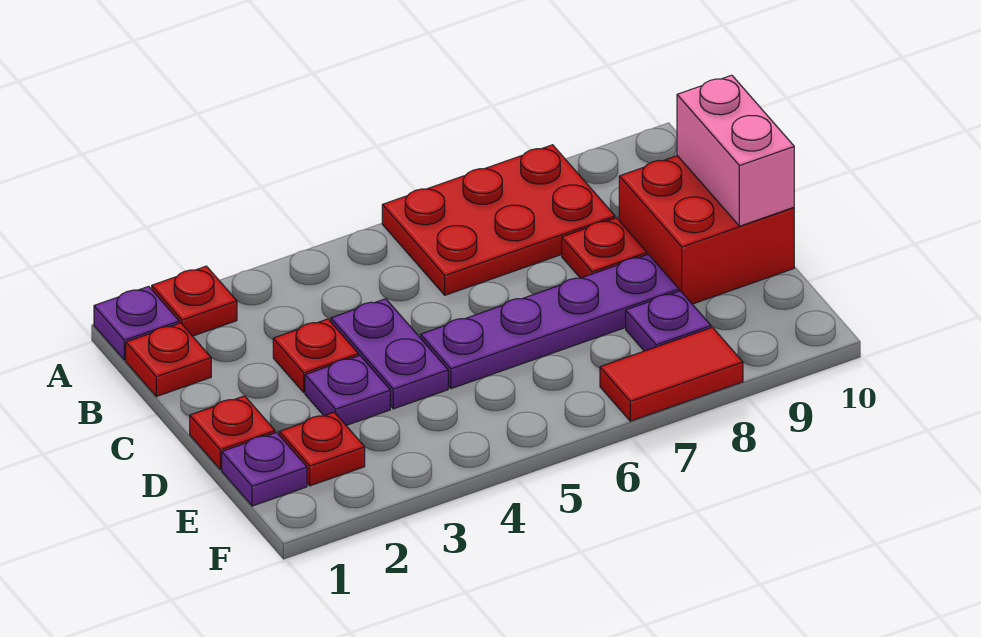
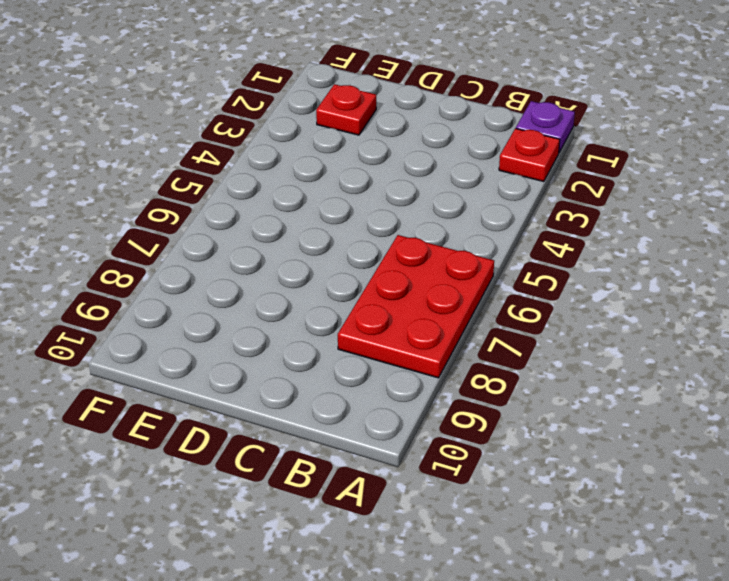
none -> red plate B1 level 1
none -> red plate C3 level 1
none -> purple plate C4:D4 level 1

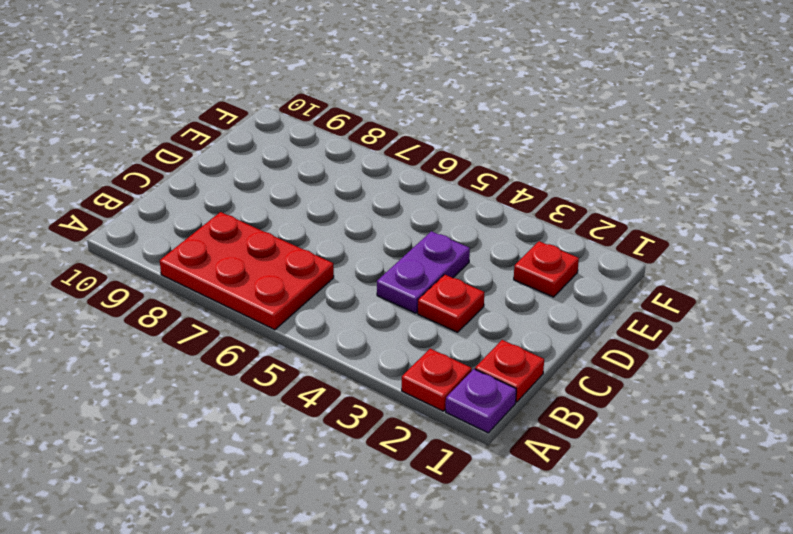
none -> red plate C8 level 1
none -> red brick C9:D10 level 1
none -> red plate D1 level 1

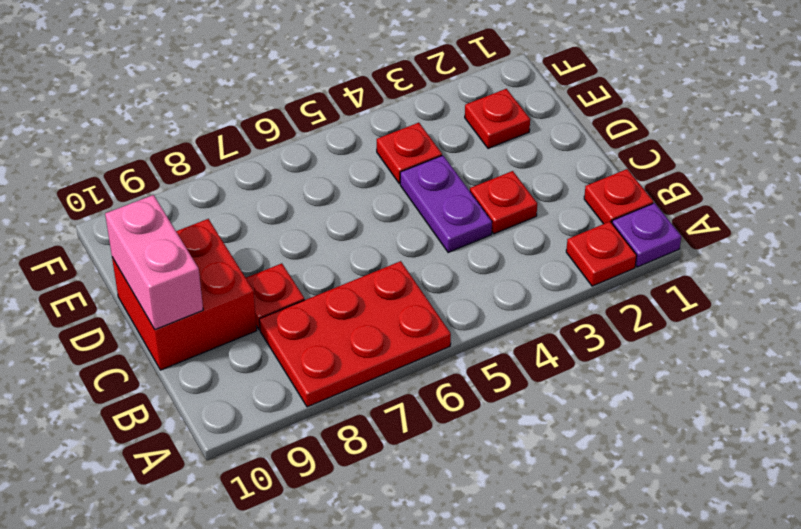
red plate E4 level 1 -> red plate D1 level 1
none -> purple plate D3 level 1
none -> purple plate D5:D8 level 1
none -> purple plate E1 level 1

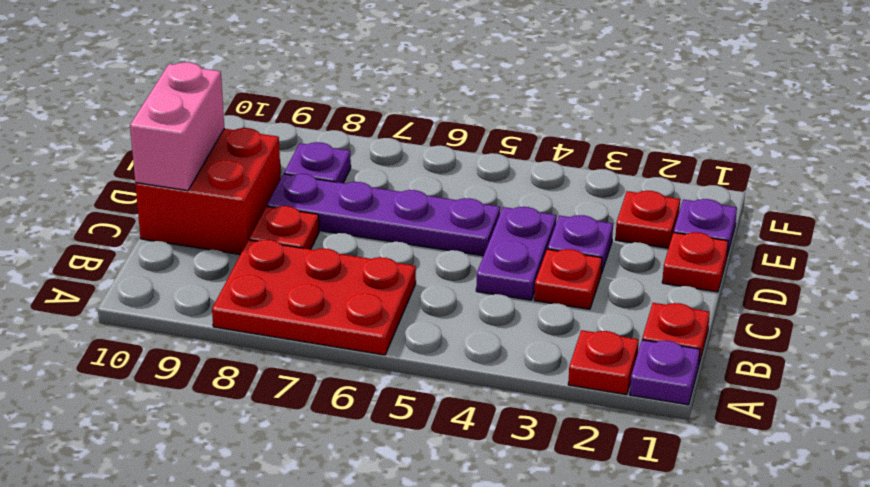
none -> red tile F7:F8 level 1

